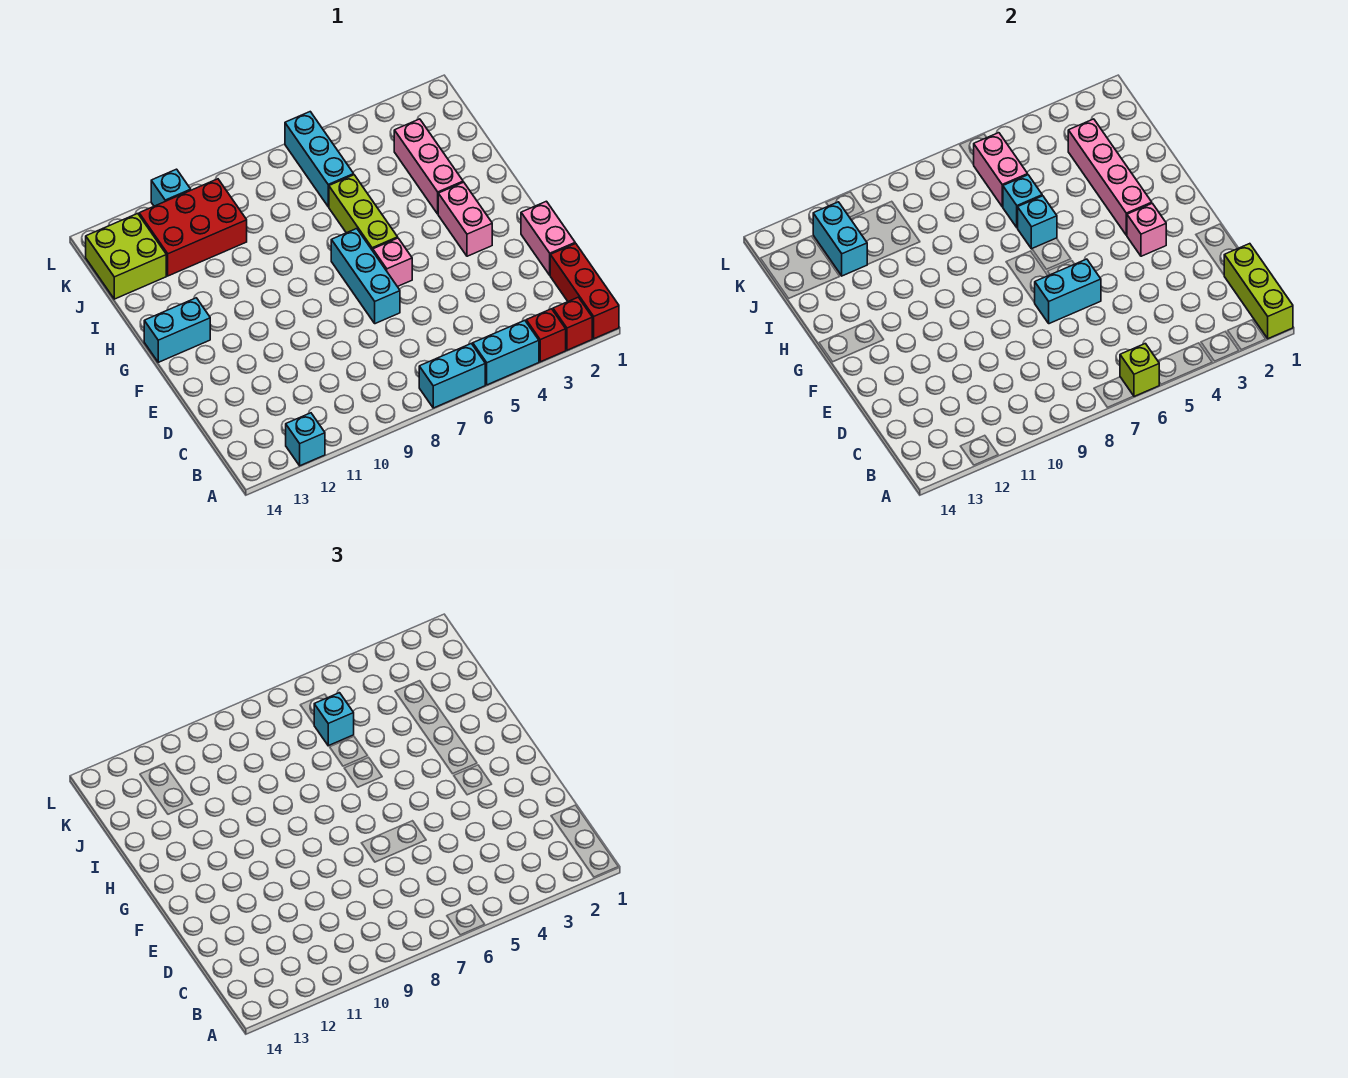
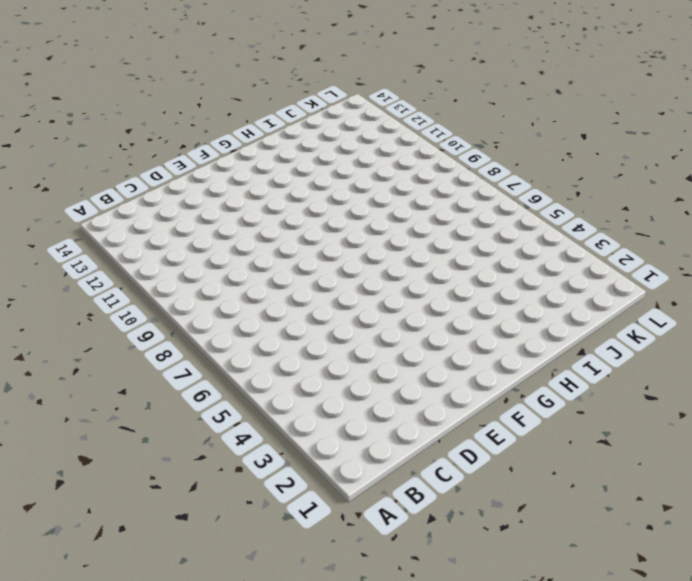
none -> red brick A1:C1 level 1
none -> red brick A2 level 1
none -> red brick A3 level 1

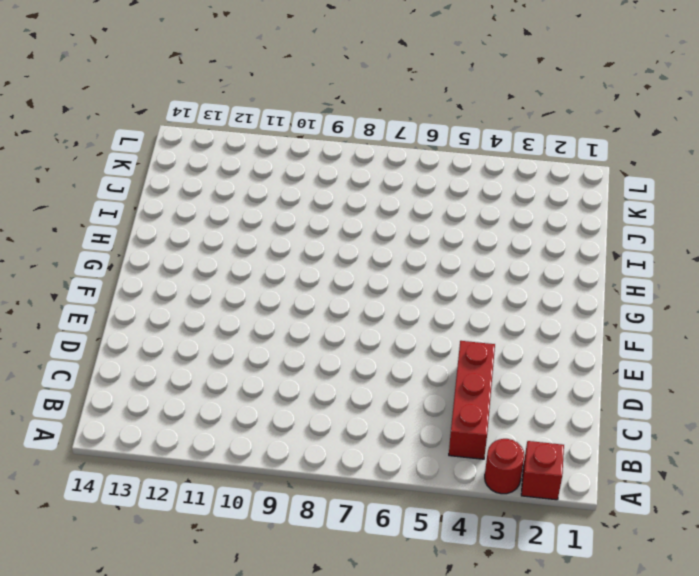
red round brick A3 level 1 -> red brick A3 level 1
red brick B4:D4 level 1 -> red brick A1:C1 level 1
none -> cyan brick A4:A5 level 1
none -> cyan brick A6:A7 level 1
none -> cyan brick A12 level 1

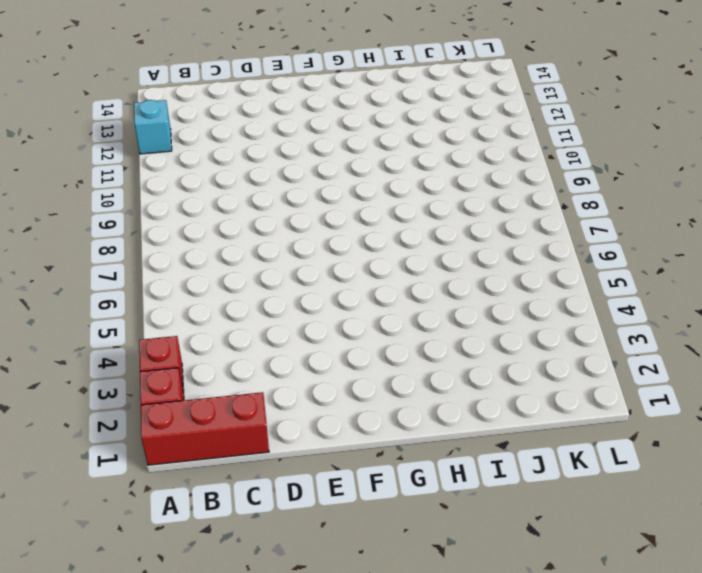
none -> cyan brick A4:A5 level 1
none -> cyan brick A6:A7 level 1
none -> pink brick D1:E1 level 1

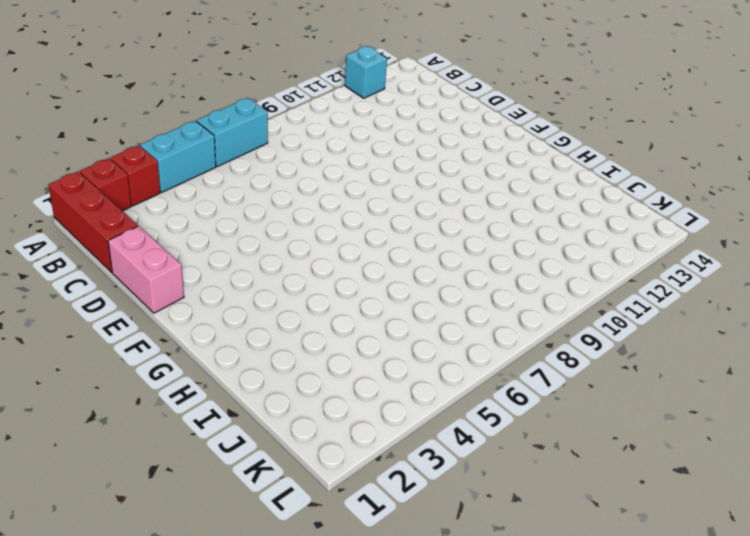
none -> cyan brick E7:G7 level 1
none -> pink brick F3:G3 level 1
none -> pink brick F6 level 1

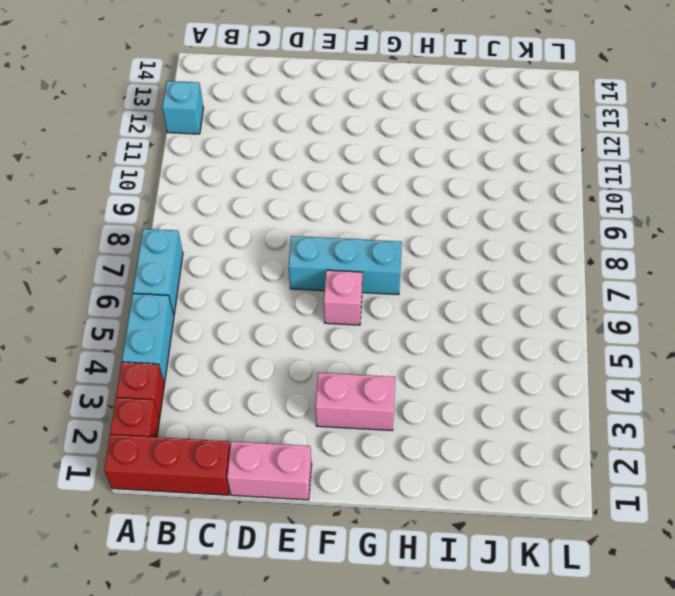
none -> lime brick G6:I6 level 1
none -> cyan brick G13:G14 level 1
none -> pink brick H3:J3 level 1

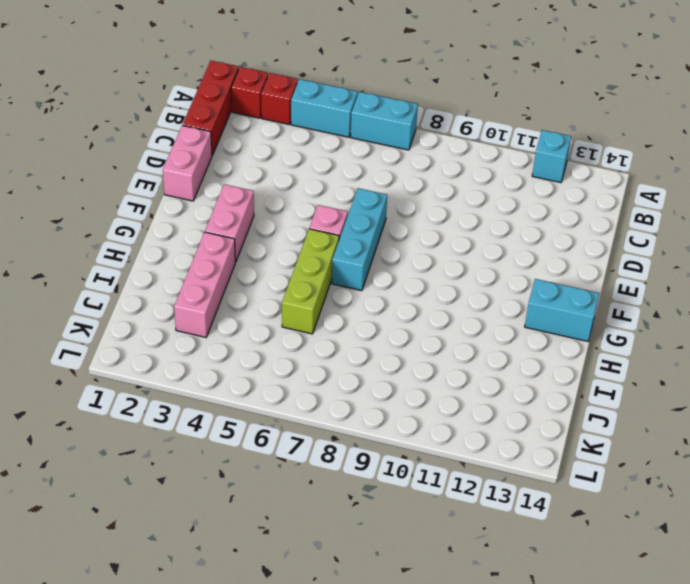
none -> cyan brick J6:L6 level 1
none -> red brick J10:K12 level 1
none -> lime brick J13:K14 level 1

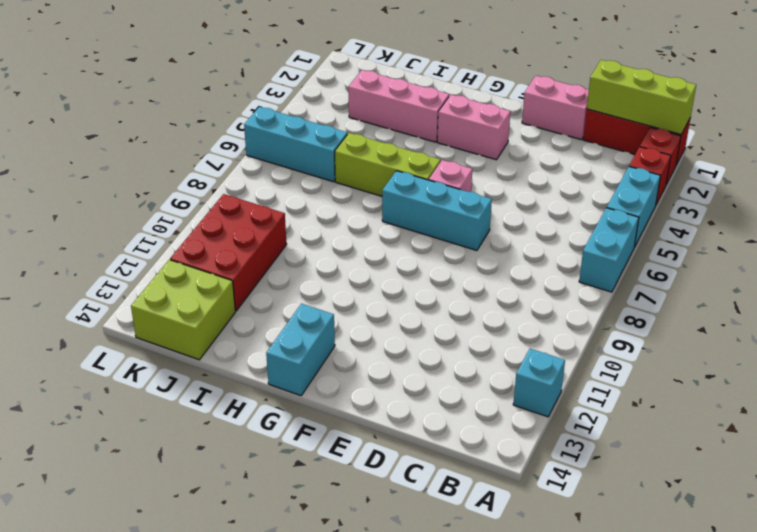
none -> cyan brick L11 level 1
none -> lime brick A6 level 2
none -> cyan brick E6:E7 level 2

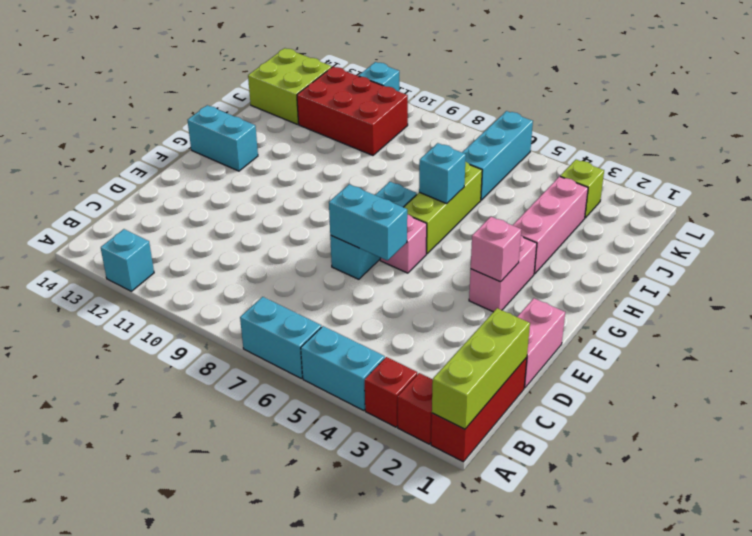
lime brick K3 level 1 -> lime brick A6 level 2
none -> pink brick G3:J3 level 2
none -> cyan brick I6 level 2
none -> pink brick J6:K6 level 2

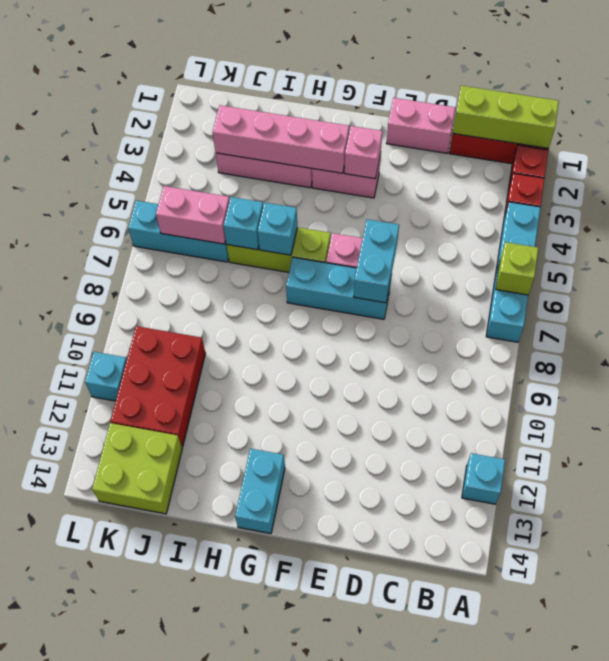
none -> cyan brick J12:K12 level 2
none -> cyan brick J6 level 3

